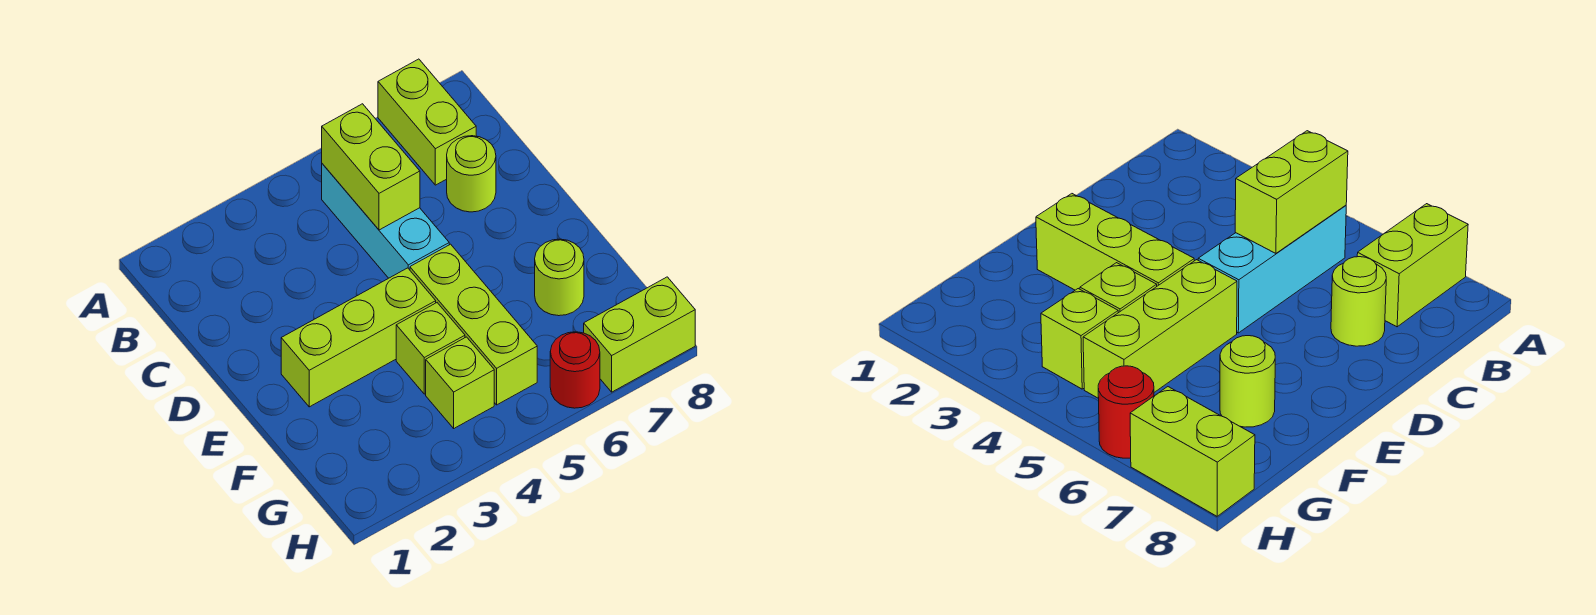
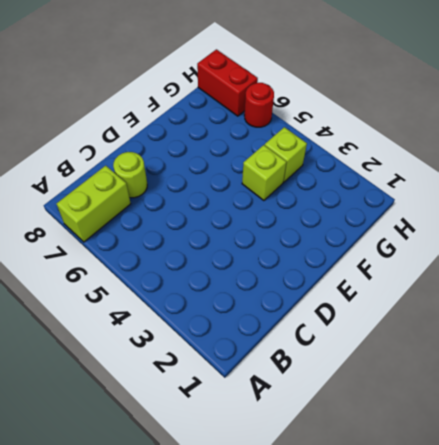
red brick H7:H8 level 1 -> lime brick H7:H8 level 1
none -> cyan brick B5:D5 level 1
none -> lime brick E2:E4 level 1

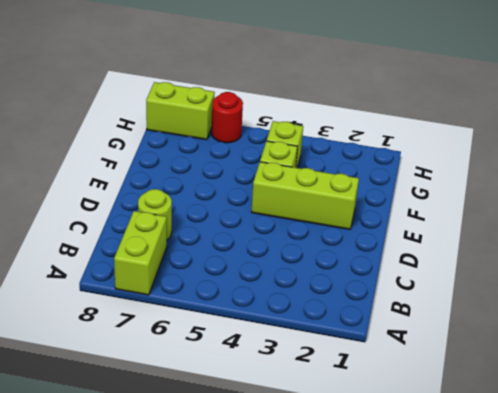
none -> cyan brick B5:D5 level 1
none -> lime brick E5:G5 level 1

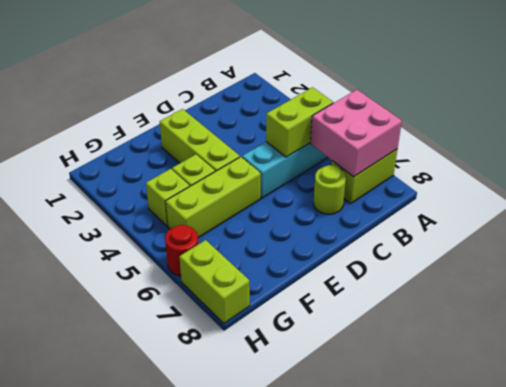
pink brick A6:B7 level 2 -> none
none -> lime round brick F7 level 1

